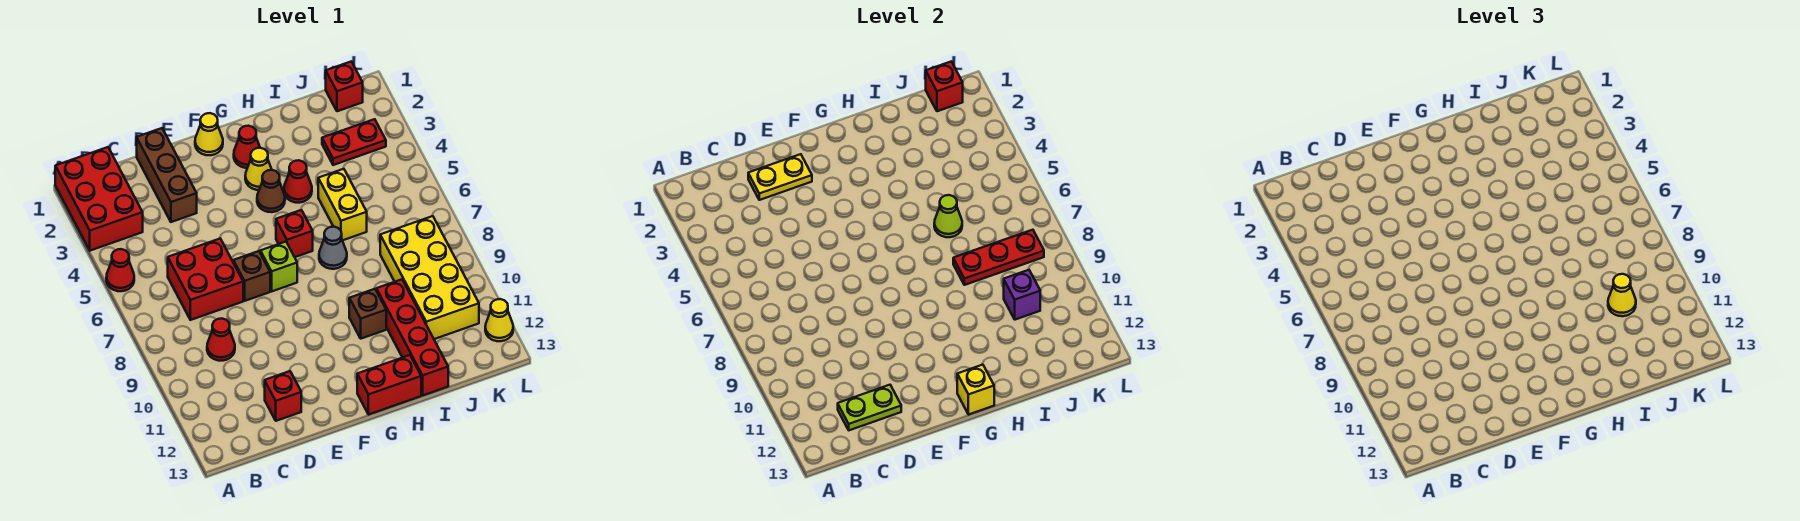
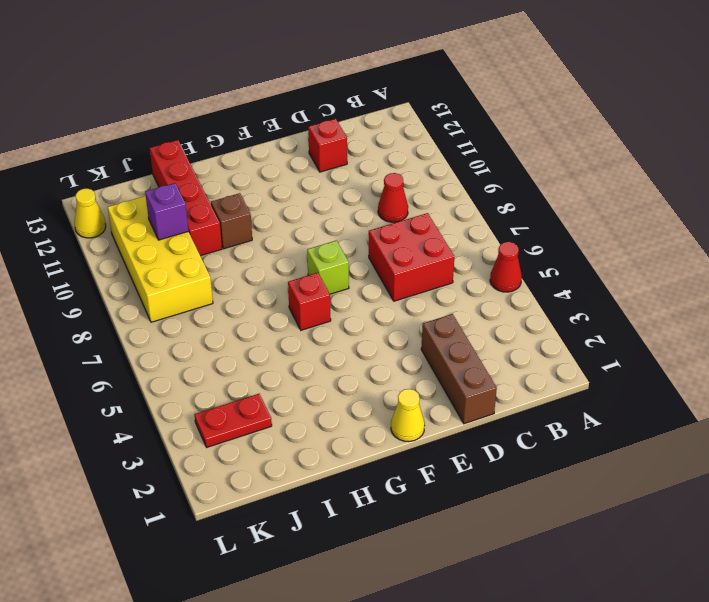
none -> red brick A1:B3 level 1
none -> brown brick E7 level 1
none -> red cone G2 level 1
none -> yellow cone G3 level 1

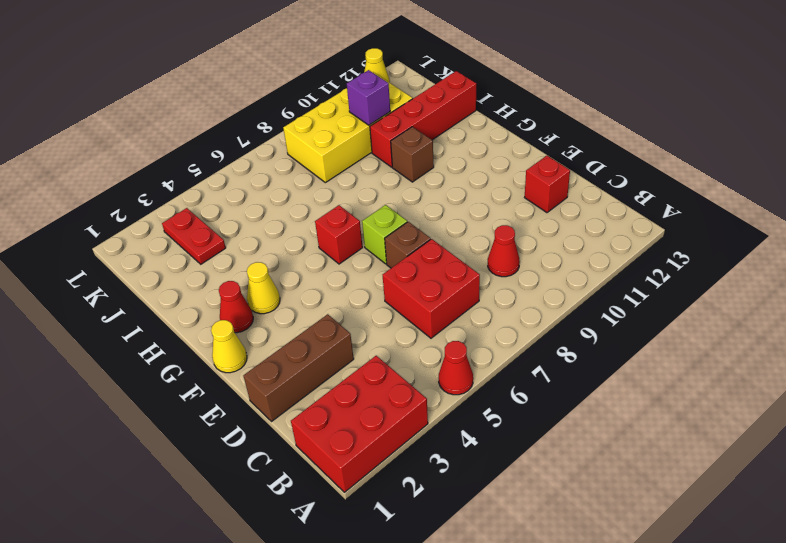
none -> brown cone G4 level 1
none -> red brick G13:H13 level 1
none -> red cone H4 level 1
none -> grey cone H7 level 1

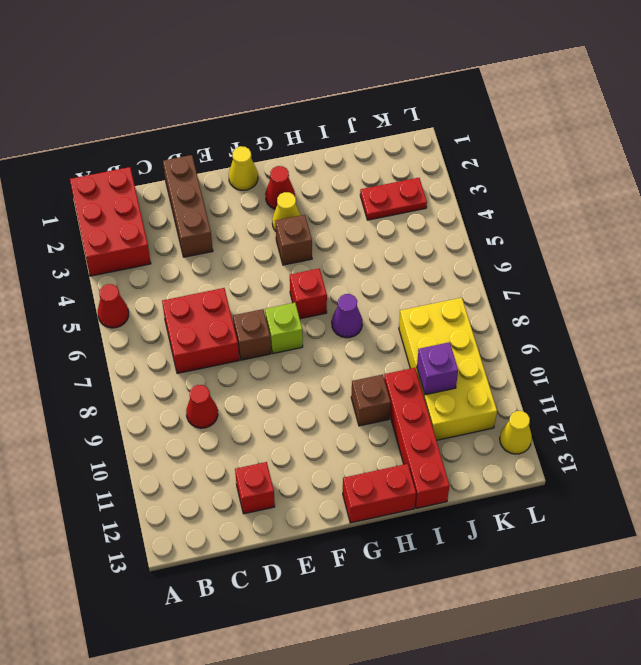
brown brick G4 level 1 -> brown cone G4 level 1
purple cone H7 level 1 -> grey cone H7 level 1
none -> red cone H4 level 1
none -> yellow brick I5:I6 level 1
none -> red brick K1 level 1
none -> lime plate C12:D12 level 2

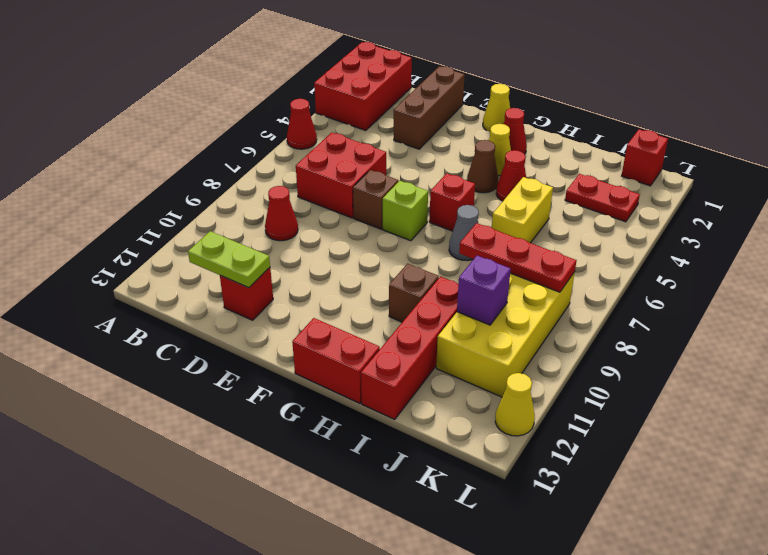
none -> yellow plate D2:E2 level 2
none -> yellow brick G13 level 2
none -> lime cone I6 level 2
none -> red brick K1 level 2

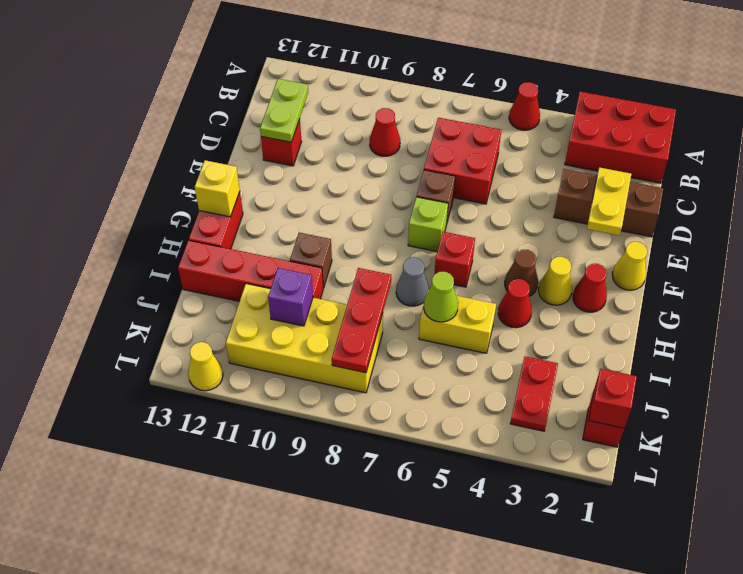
none -> yellow cone J10 level 3

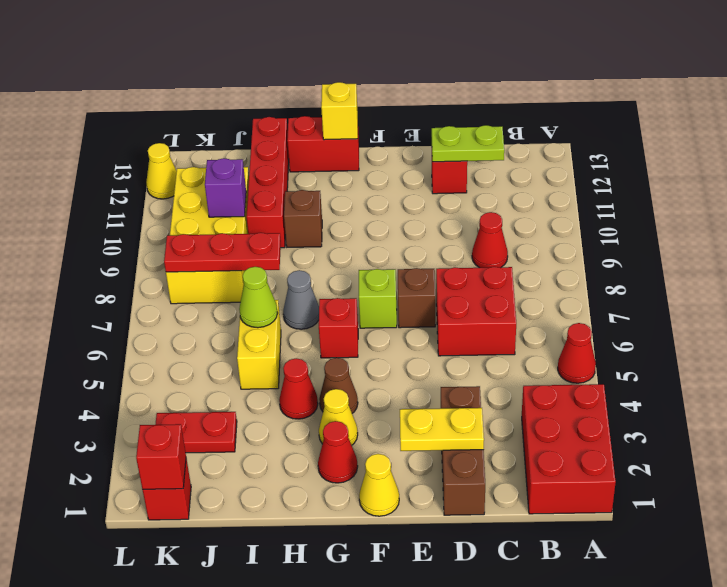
none -> yellow cone J10 level 3

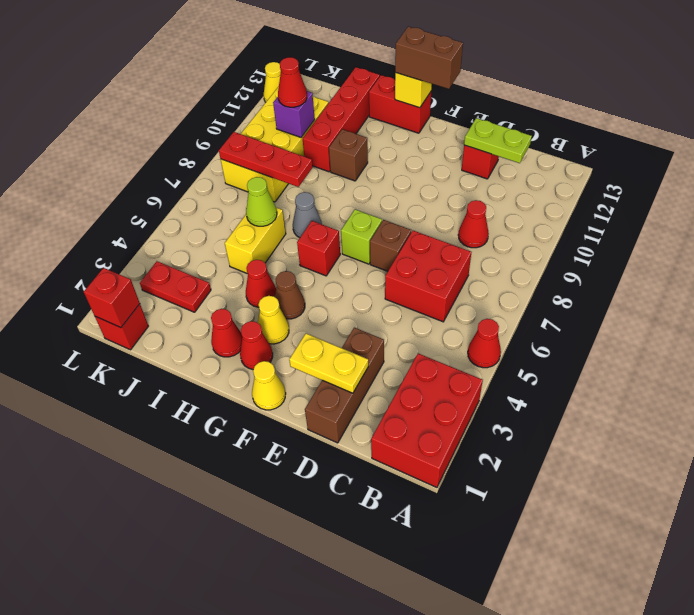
brown brick F13:G13 level 3 -> none
red cone H2 level 1 -> none
red cone J10 level 3 -> yellow cone J10 level 3

